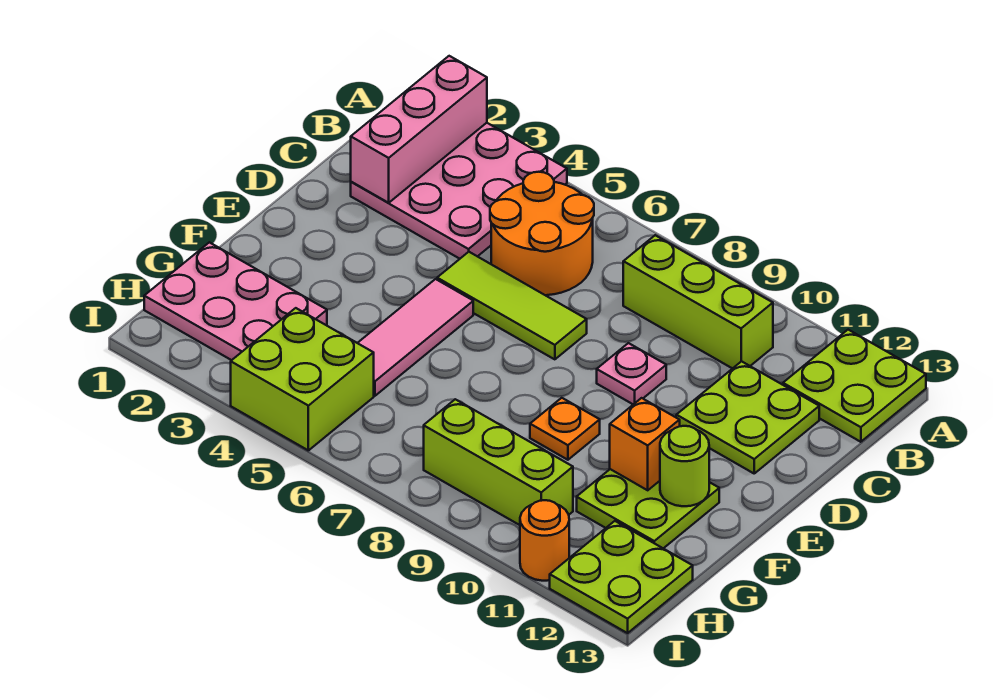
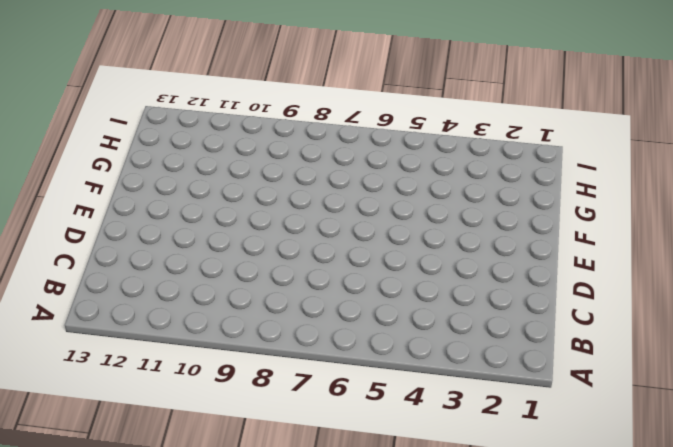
none -> pink plate A2:C4 level 1
none -> lime plate A12:B13 level 1
none -> orange round brick B5:C6 level 1

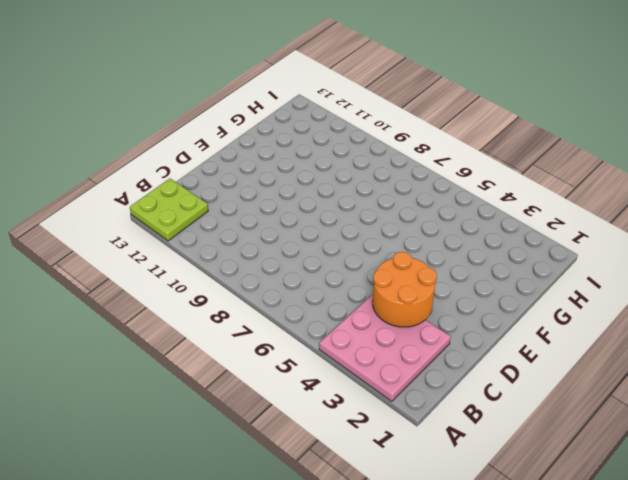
orange round brick C3:D4 level 2 -> orange round brick B5:C6 level 1
none -> lime brick B8:B10 level 1
none -> lime plate C11:D12 level 1
none -> lime tile D5:D7 level 1

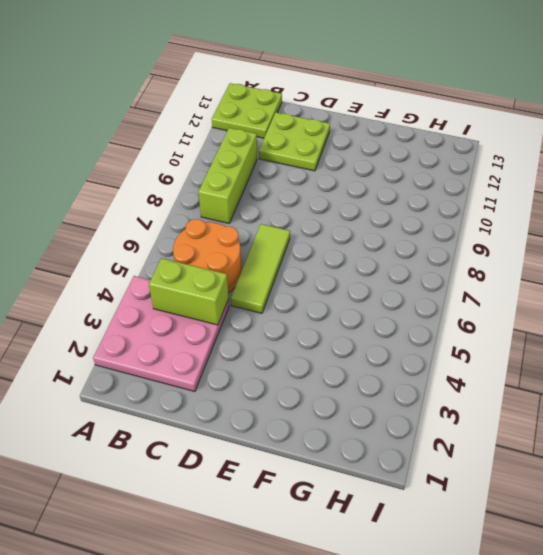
lime brick B4:C4 level 2 -> none
none -> pink plate D9 level 1
none -> pink tile E5:G5 level 1
none -> orange plate F9 level 1

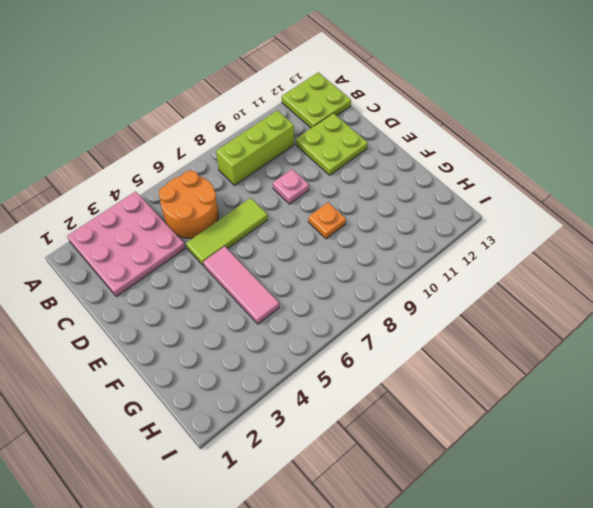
none -> lime plate F11:G12 level 1
none -> pink plate G1:H3 level 1
none -> lime brick H4:I5 level 1

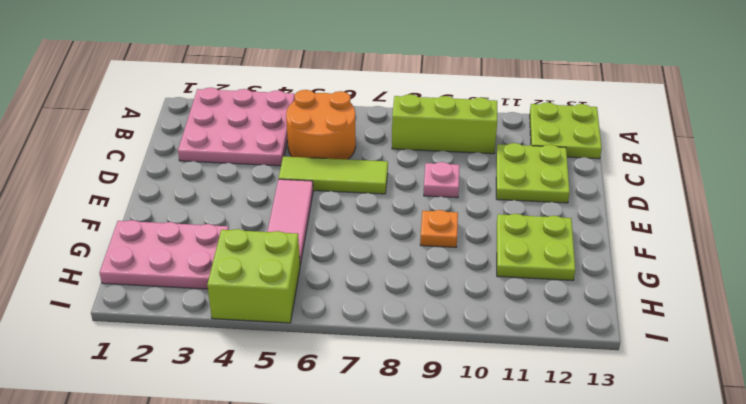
none -> lime brick H8:H10 level 1
none -> lime plate H12:I13 level 1
none -> orange round brick I11 level 1

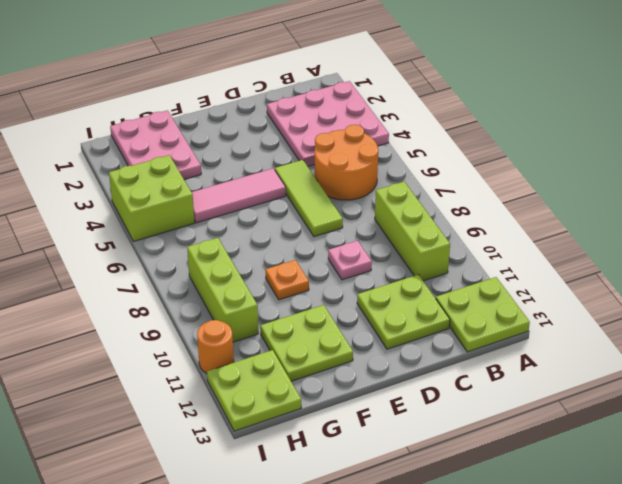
none -> pink brick A2:C2 level 2
none -> orange brick F11 level 2
none -> lime round brick F12 level 2

